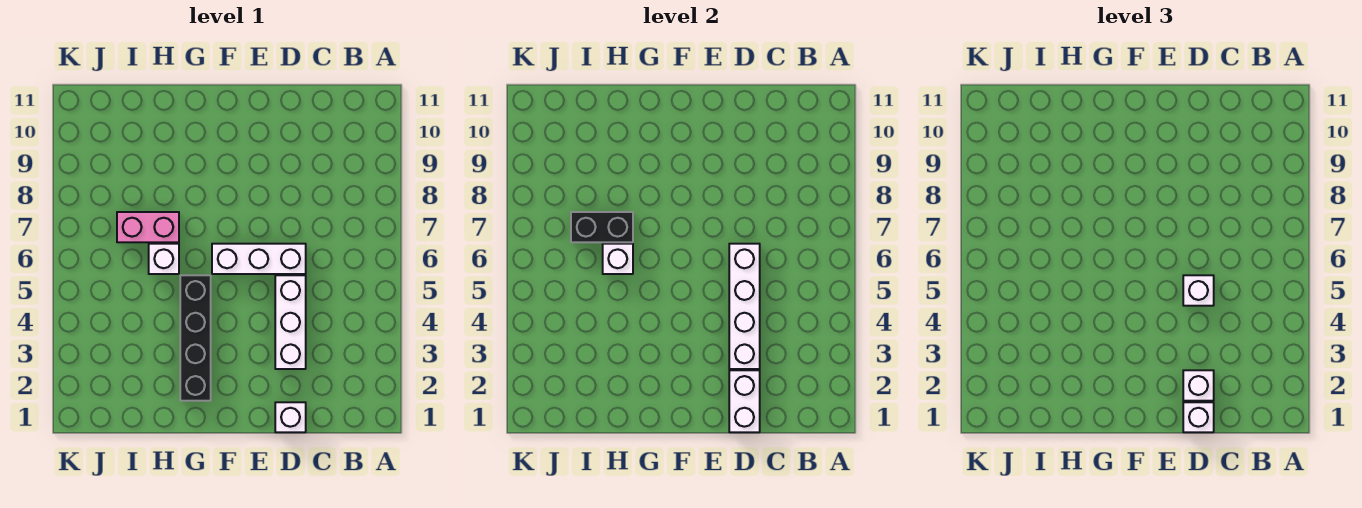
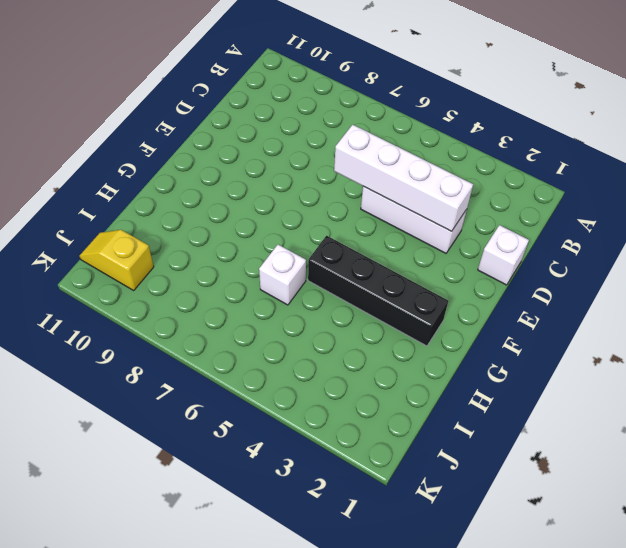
yellow slope J10:J11 level 1 top 10 -> none
none -> white brick D6:F6 level 1
none -> pink brick H7:I7 level 1
none -> white brick D1:D2 level 2

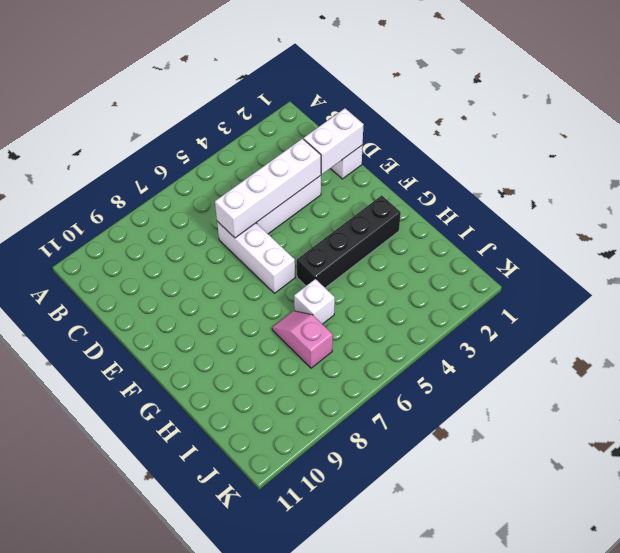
pink slope H7:I7 level 1 top I -> pink brick H7:I7 level 1
none -> white brick H6 level 2
none -> black brick H7:I7 level 2
none -> white brick D1 level 3

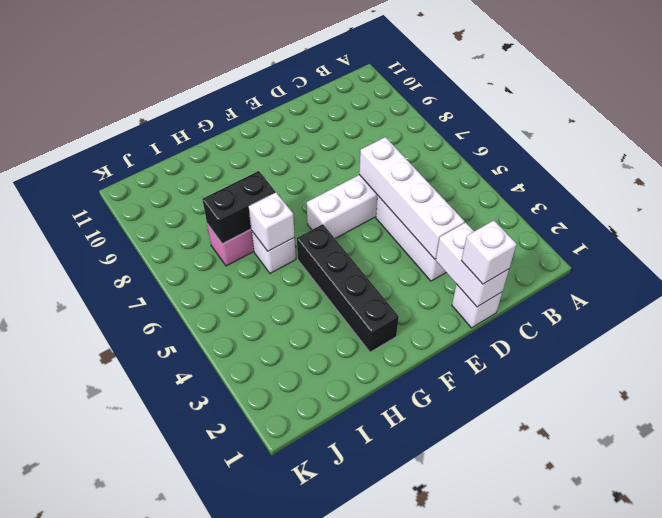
none -> white brick D2 level 3
none -> white brick D5 level 3

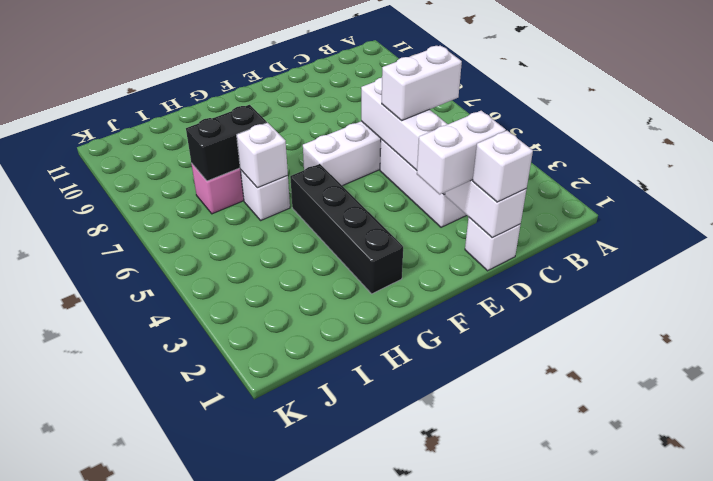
white brick C5:D5 level 3 -> white brick D5 level 3
white brick D2:E2 level 3 -> white brick D2 level 3

